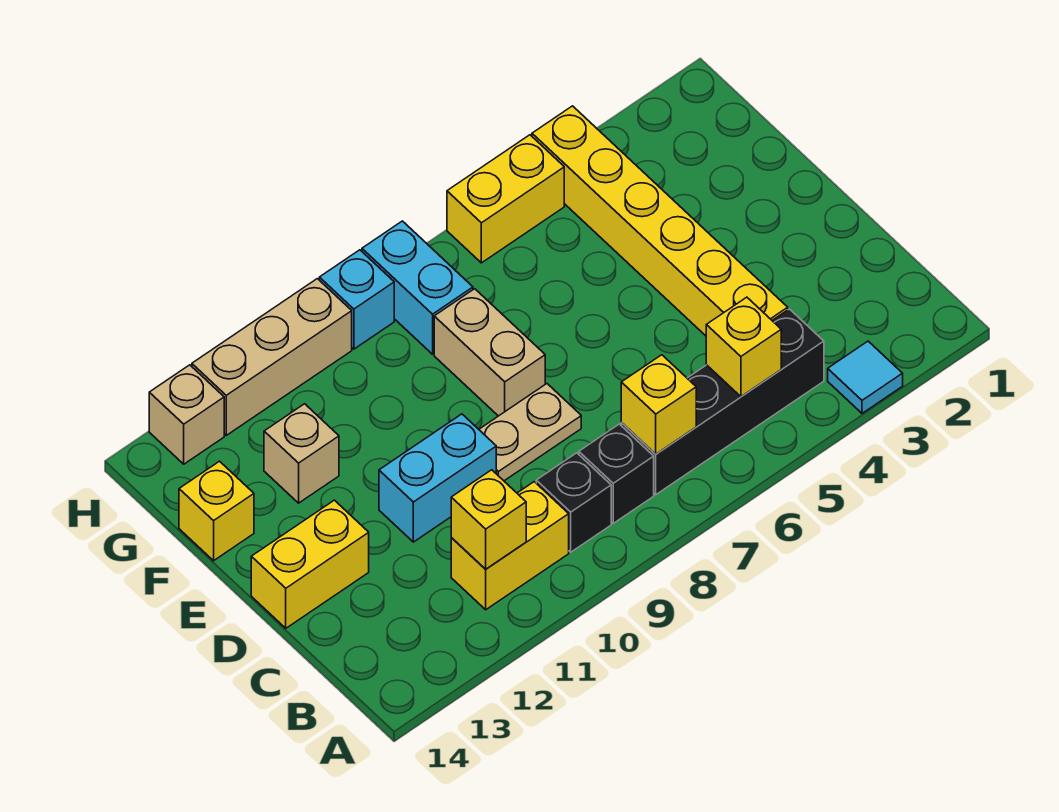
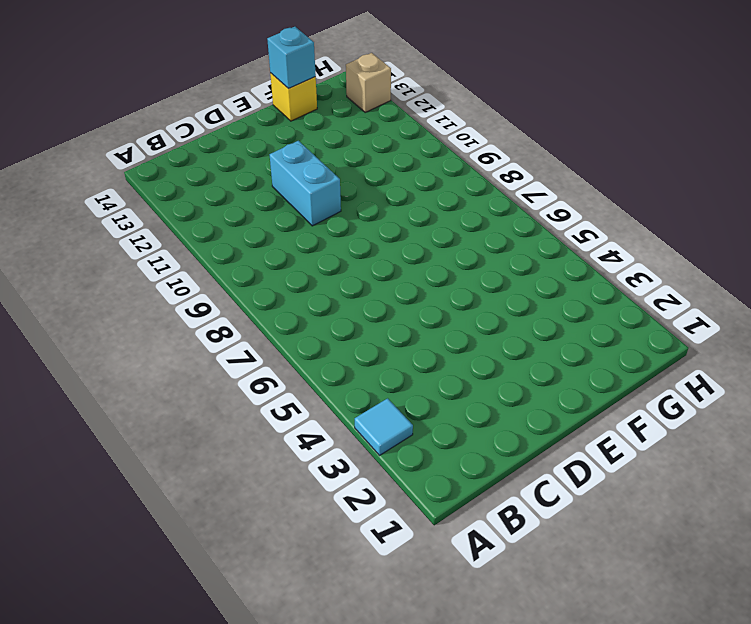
cyan brick F14 level 2 -> cyan brick H9 level 1
none -> black brick B4:B7 level 1
none -> black brick B8 level 1
none -> black brick B9 level 1

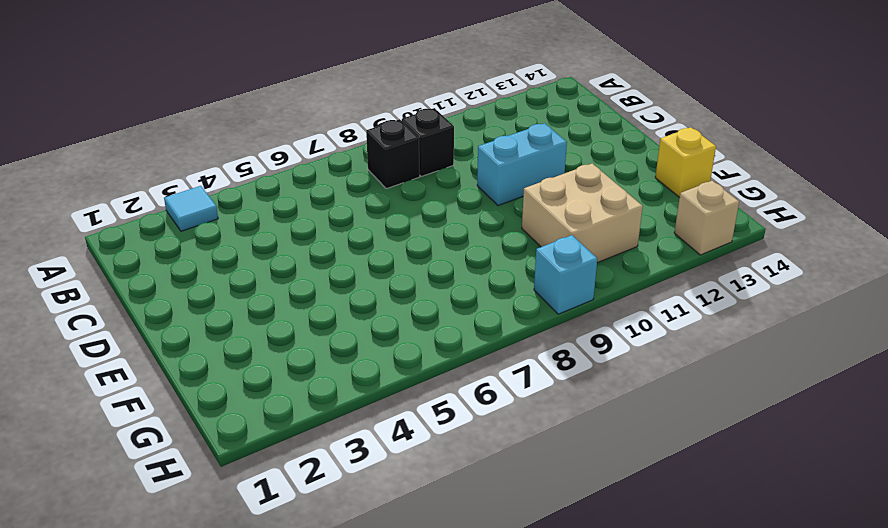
tan brick F10:G11 level 1 -> none
none -> black brick B4:B7 level 1
none -> yellow brick B10:B11 level 1
none -> yellow brick C4:H4 level 1

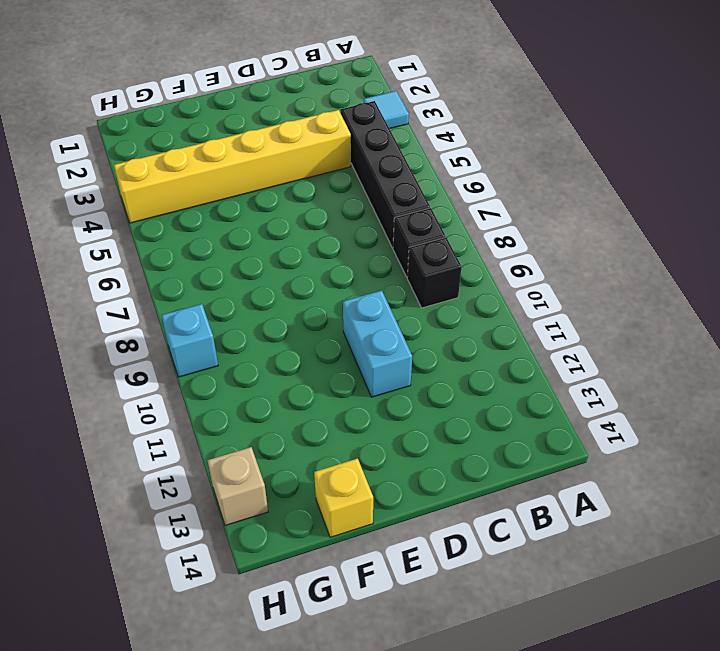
none -> yellow brick B10:B11 level 1
none -> tan plate D8:D9 level 1
none -> yellow brick D13:D14 level 1

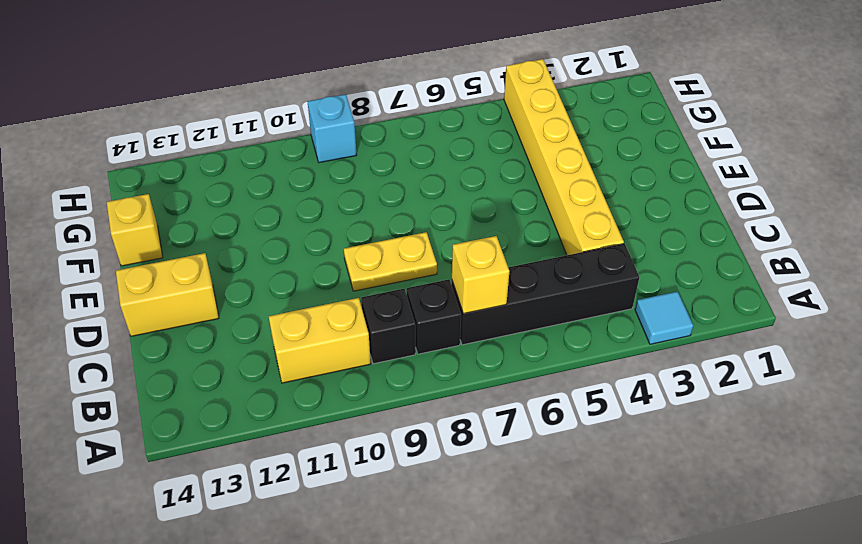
yellow plate D8:D9 level 1 -> tan plate D8:D9 level 1
none -> cyan brick D10:D11 level 1
none -> tan brick E8:F8 level 1
none -> tan brick F12 level 1

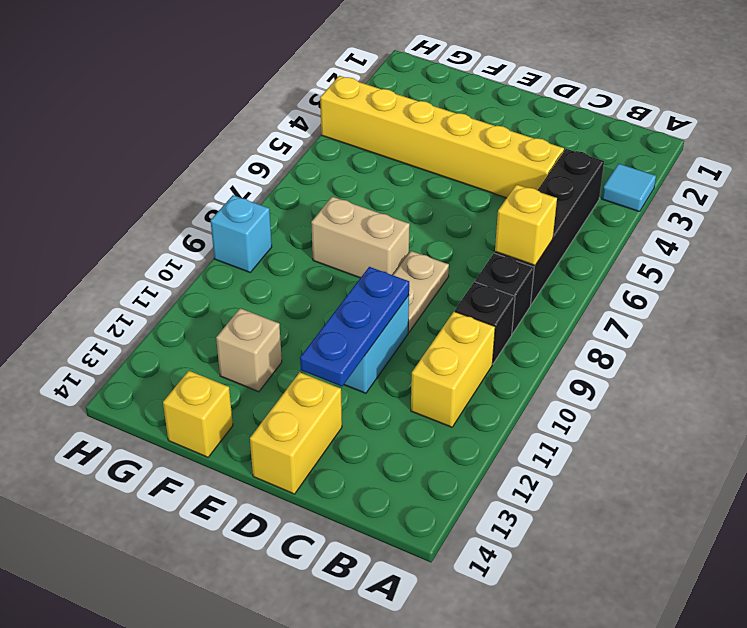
blue plate D10:D12 level 2 -> none
none -> cyan brick G8:H8 level 1
none -> yellow brick H5:H6 level 1
none -> tan brick H10:H12 level 1

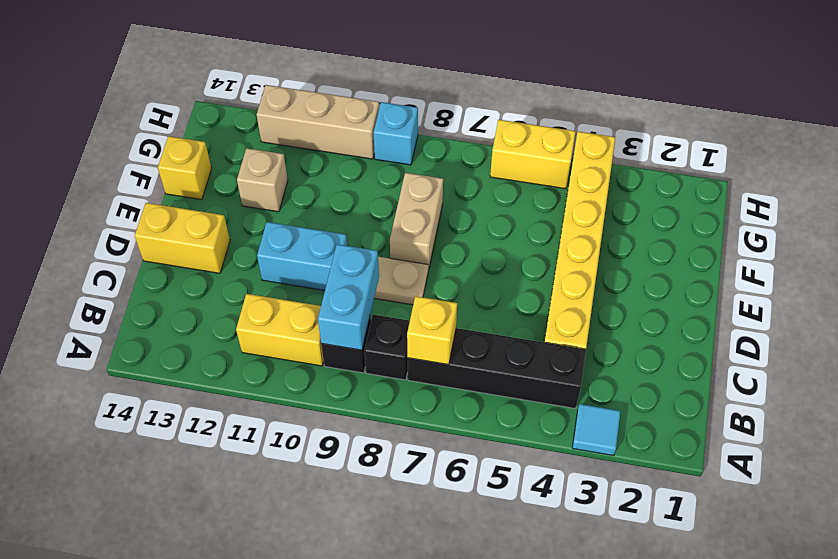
cyan brick B9:C9 level 2 -> cyan brick G8:H8 level 1
none -> tan brick H13 level 1
none -> yellow brick B5 level 2
none -> yellow brick B11 level 2

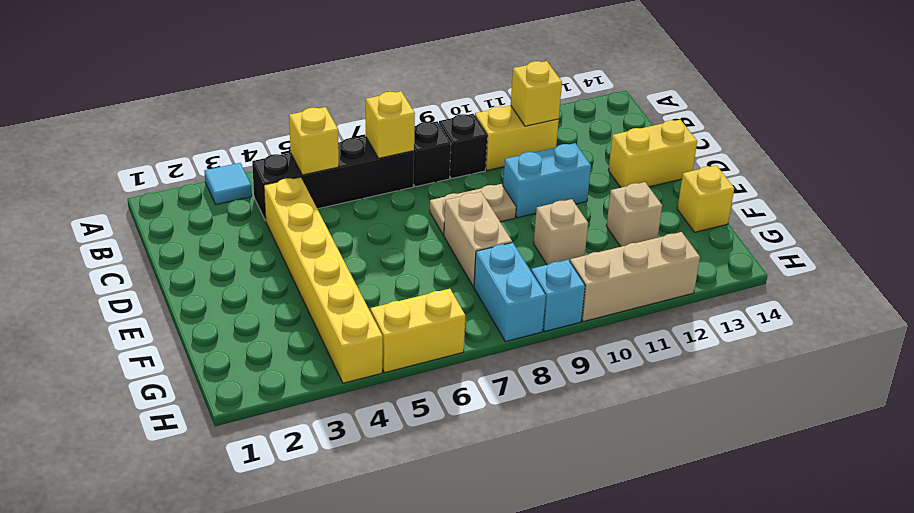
tan brick F10 level 1 -> tan brick H13 level 1

